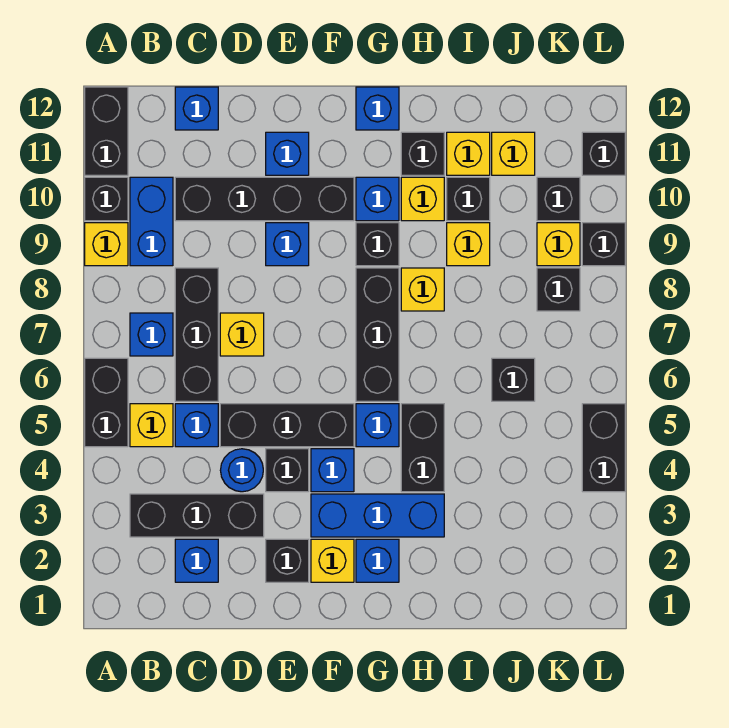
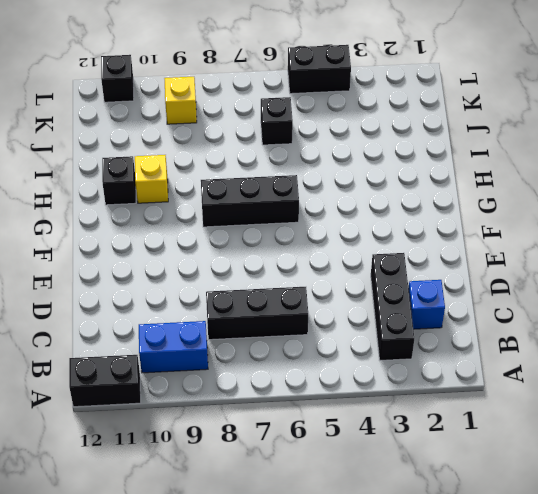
none -> black brick A5:A6 level 1
none -> yellow brick A9 level 1
none -> black brick A10 level 1
none -> yellow brick B5 level 1

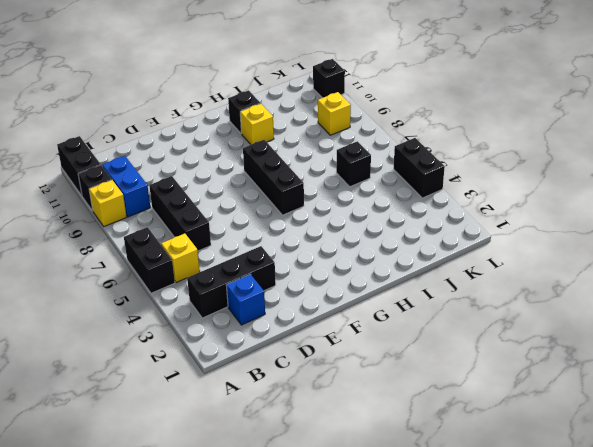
none -> blue brick B7 level 1
none -> blue brick C5 level 1
none -> black brick C10:F10 level 1
none -> blue brick C12 level 1

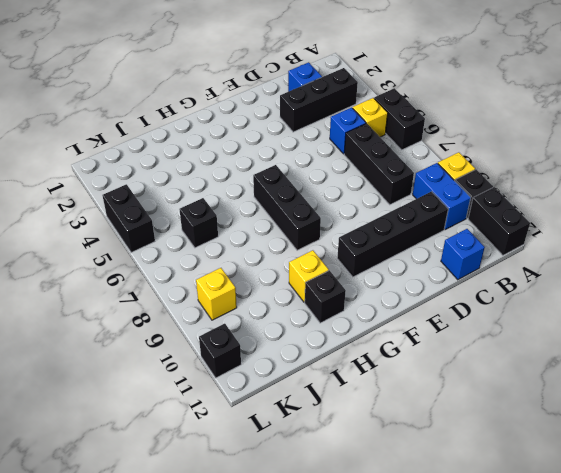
none -> blue brick B7 level 1
none -> blue round brick D4 level 1
none -> black brick D5:F5 level 1
none -> yellow brick D7 level 1

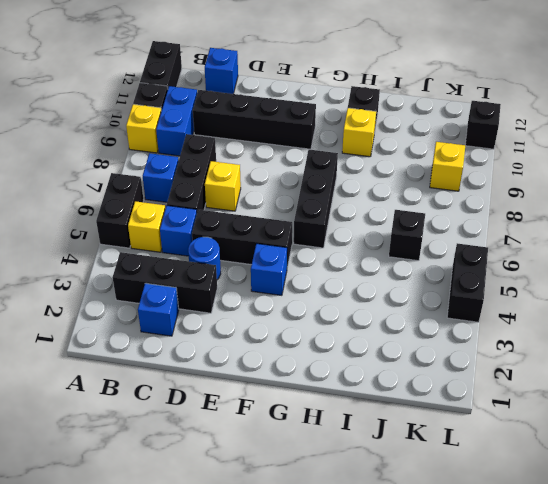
none -> black brick E2 level 1
none -> black brick E4 level 1
none -> blue brick E9 level 1
none -> blue brick E11 level 1

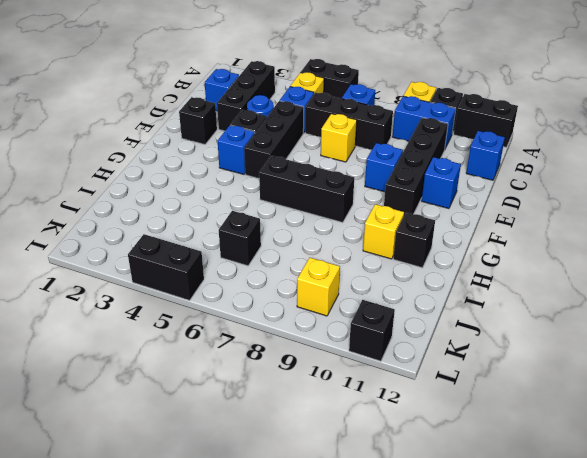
none -> yellow brick F2 level 1
none -> blue brick F3:H3 level 1
none -> blue brick G2 level 1
none -> blue brick G5 level 1

